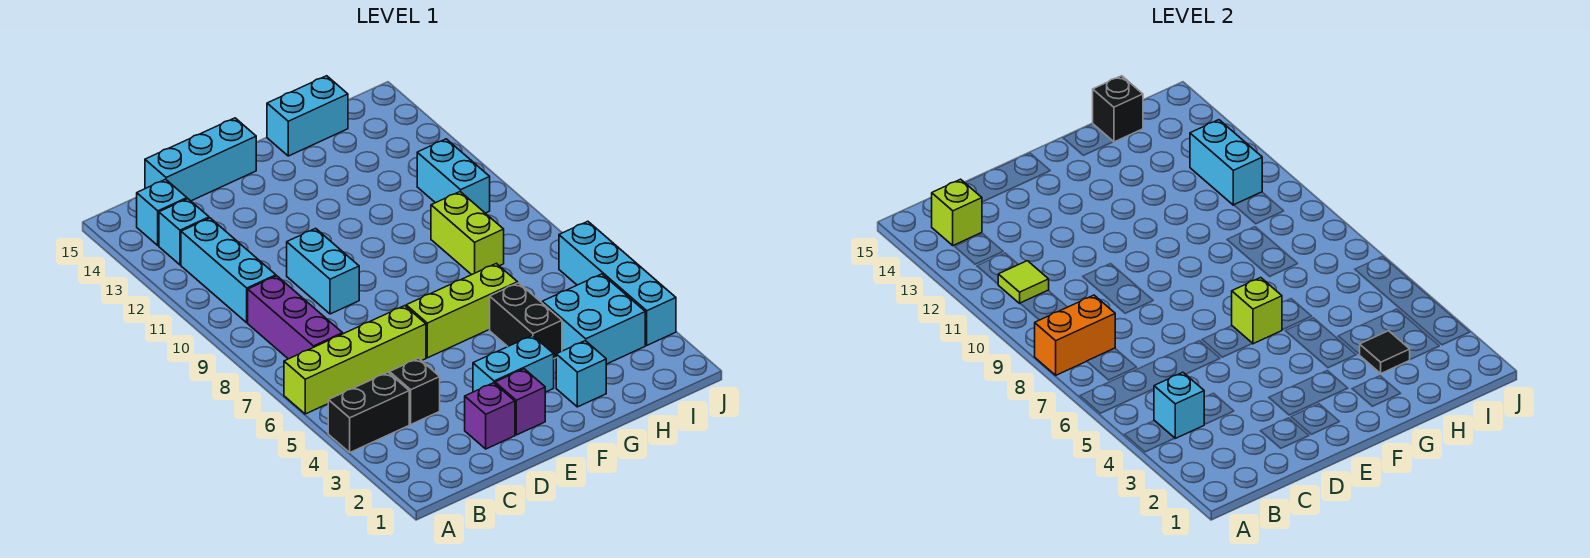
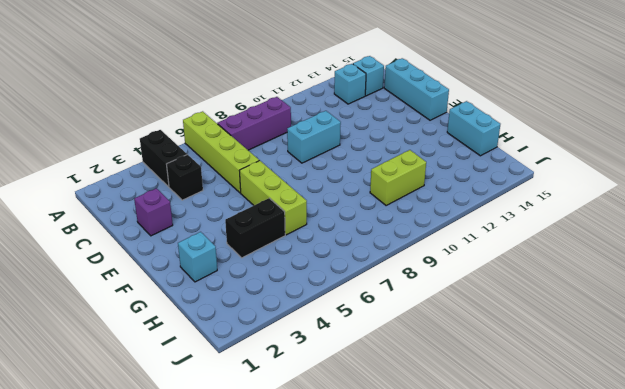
lime brick H10:H11 level 1 -> lime brick H8:H9 level 1
none -> cyan brick B10:B12 level 1
none -> purple brick E2 level 1
none -> cyan brick E3:F3 level 1

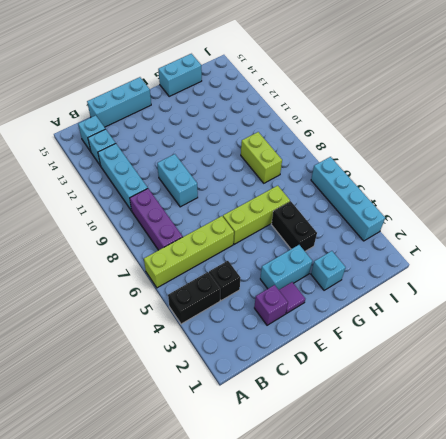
purple tile E2 level 1 -> purple brick E2 level 1
none -> cyan brick H3:I4 level 1
none -> cyan brick I10:I11 level 1
none -> orange brick A8:B8 level 2

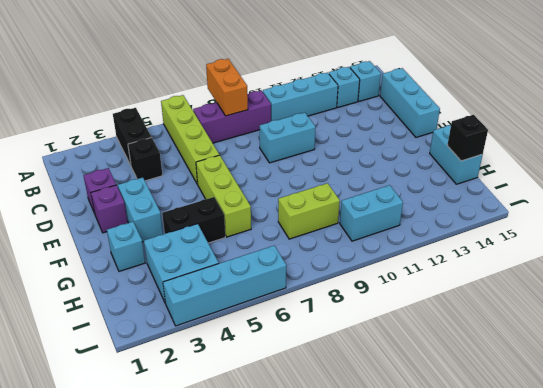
none -> cyan brick B4 level 2
none -> lime tile B11 level 2
none -> lime brick B14 level 2

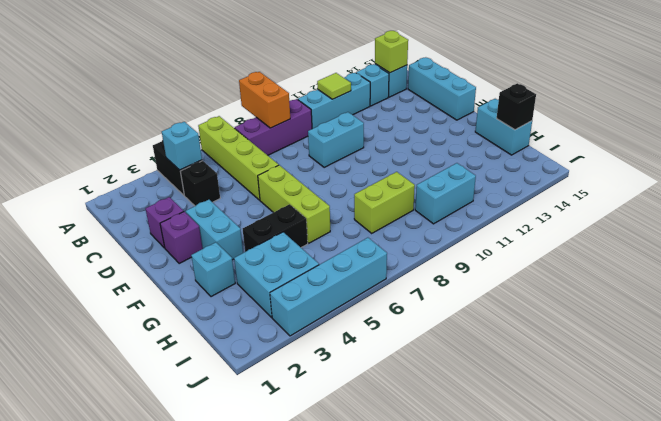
none -> lime brick F6 level 2
none -> black tile H3 level 2
none -> cyan brick I11:I12 level 2

